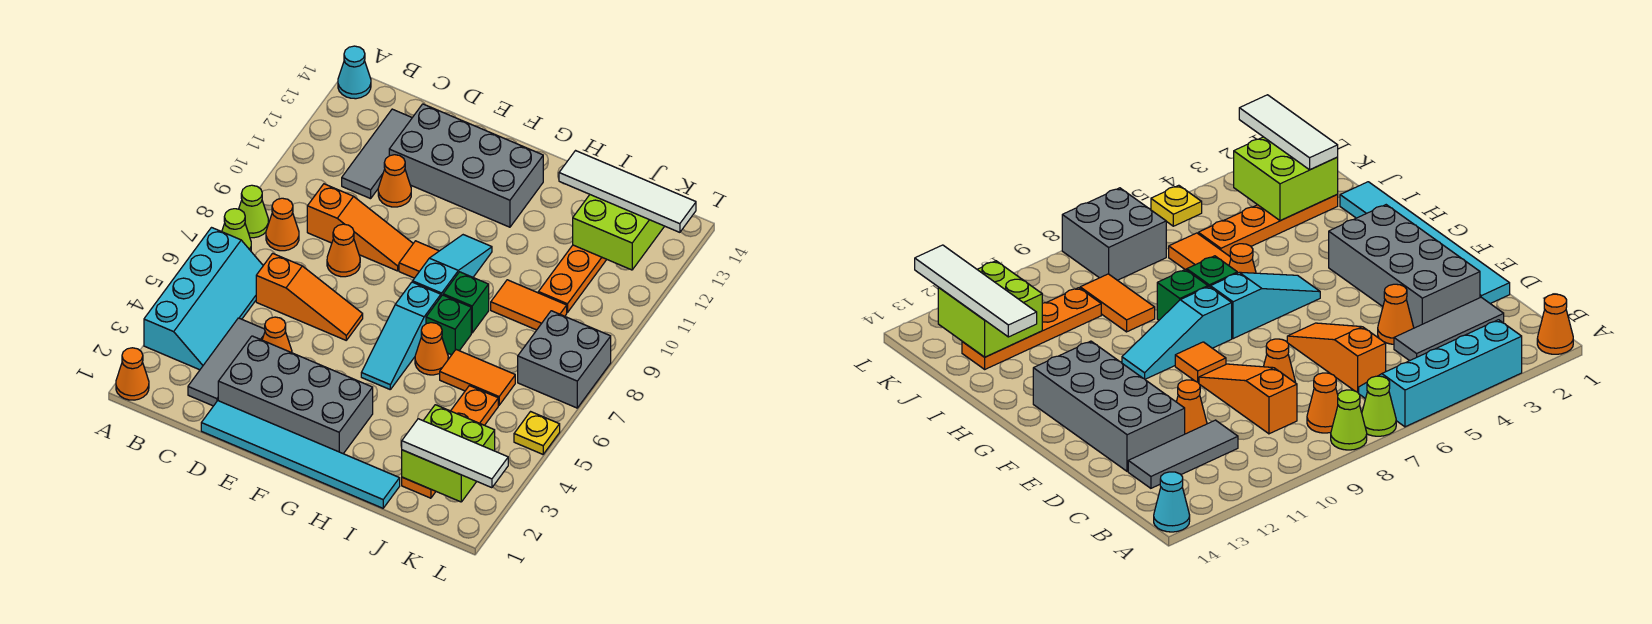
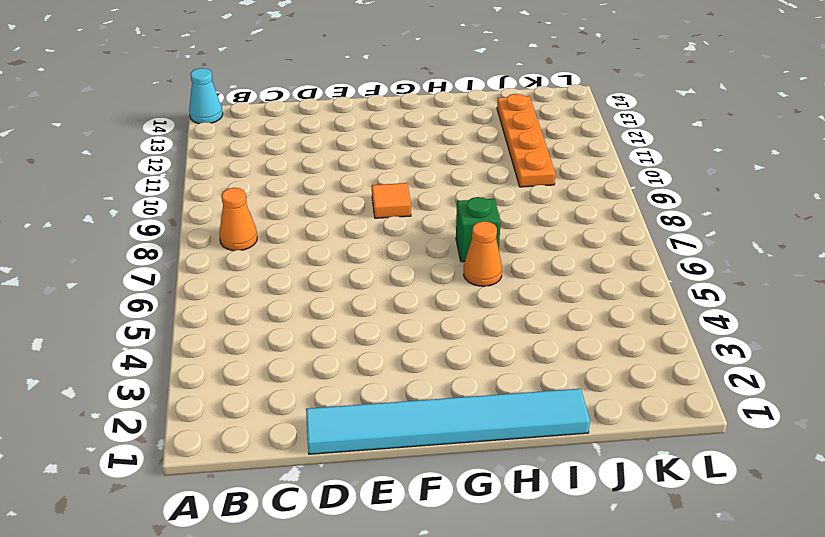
none -> orange cone A1 level 1
none -> cyan slope A3:B6 level 1 top A
none -> lime cone A7 level 1
none -> lime cone A8 level 1

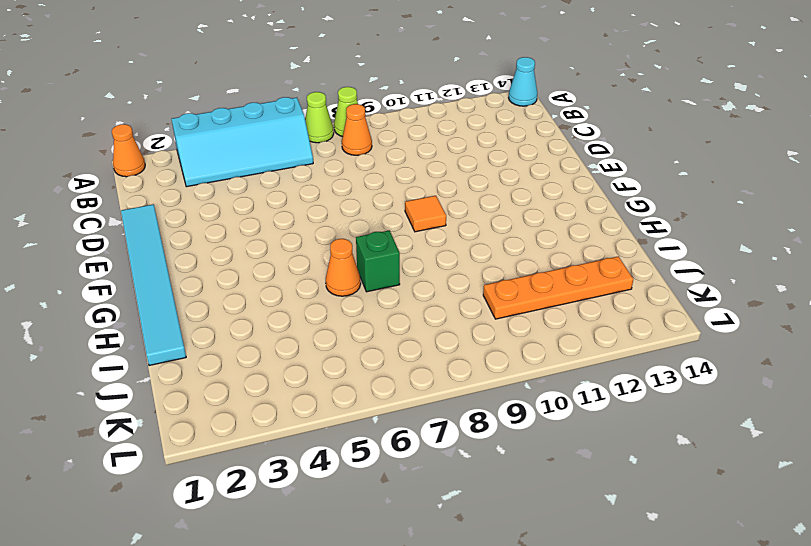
none -> grey tile C2:C4 level 1
none -> orange slope C6:E6 level 1 top C
none -> orange slope C9:E9 level 1 top C
none -> grey tile C11:C13 level 1

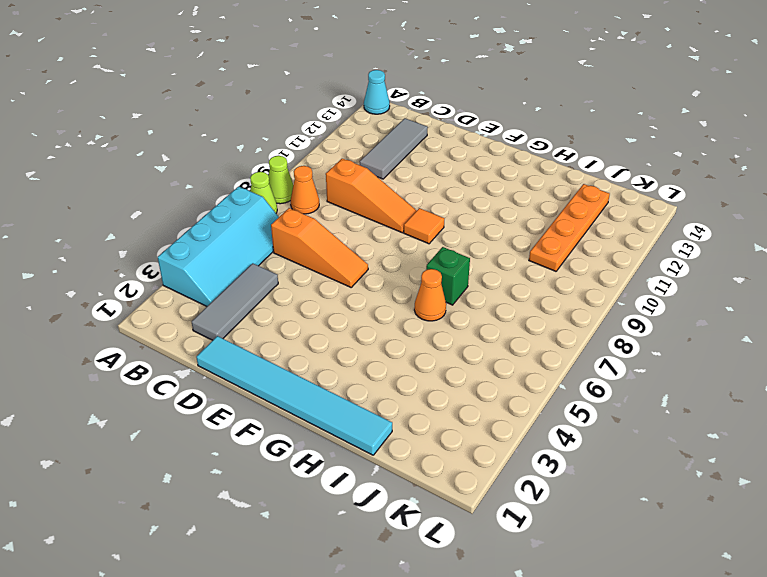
none -> orange cone A1 level 1
none -> grey brick D2:G3 level 1
none -> orange cone D4 level 1
none -> orange cone D8 level 1

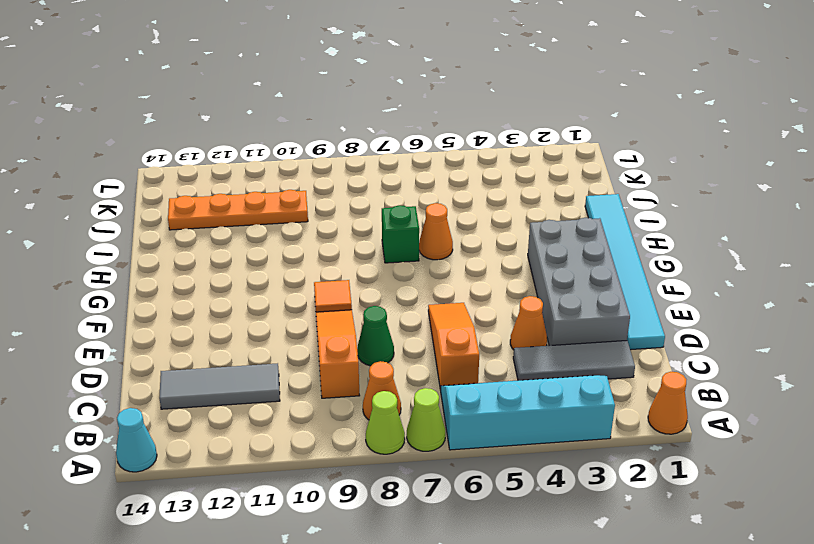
green cone D8 level 1 -> orange cone D8 level 1
none -> orange cone D11 level 1
none -> grey brick D12:G13 level 1
none -> cyan slope G5:G7 level 1 top 7
none -> cyan slope G8:G10 level 1 top 8

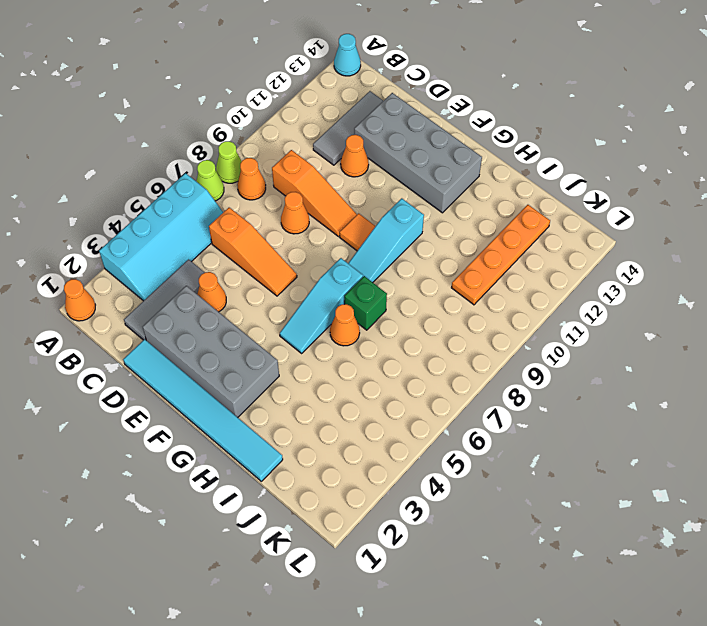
cyan slope G8:G10 level 1 top 10 -> cyan slope G8:G10 level 1 top 8
none -> green brick H8 level 1
none -> orange tile I6:J6 level 1
none -> orange tile I9:J9 level 1
none -> orange plate J2:J5 level 1

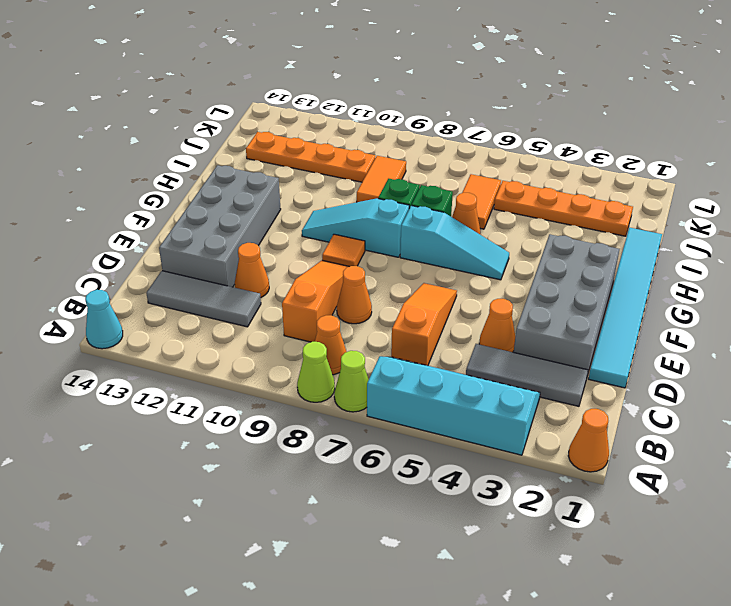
none -> grey brick K7:L8 level 1
none -> yellow plate L5 level 1
none -> lime brick J2:K3 level 2
none -> lime brick J12:K13 level 2

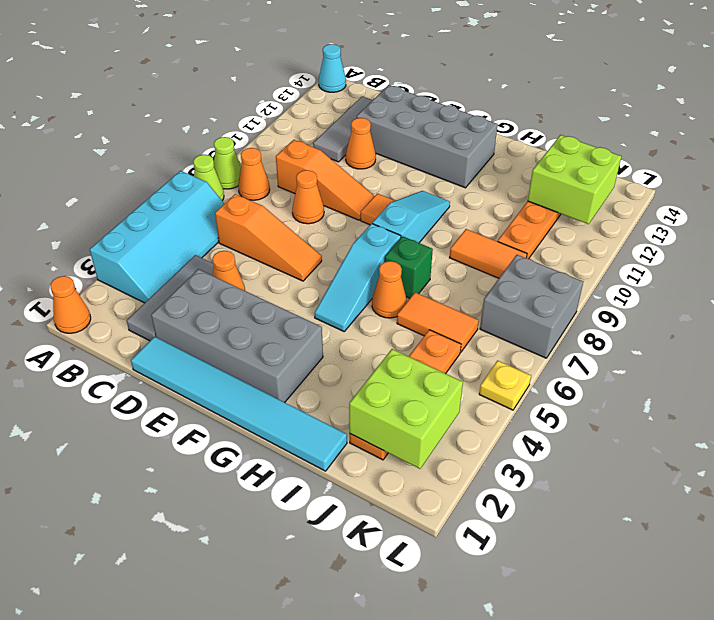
none -> green brick H8 level 1
none -> white tile I13:L13 level 3
none -> white tile J2:L2 level 3

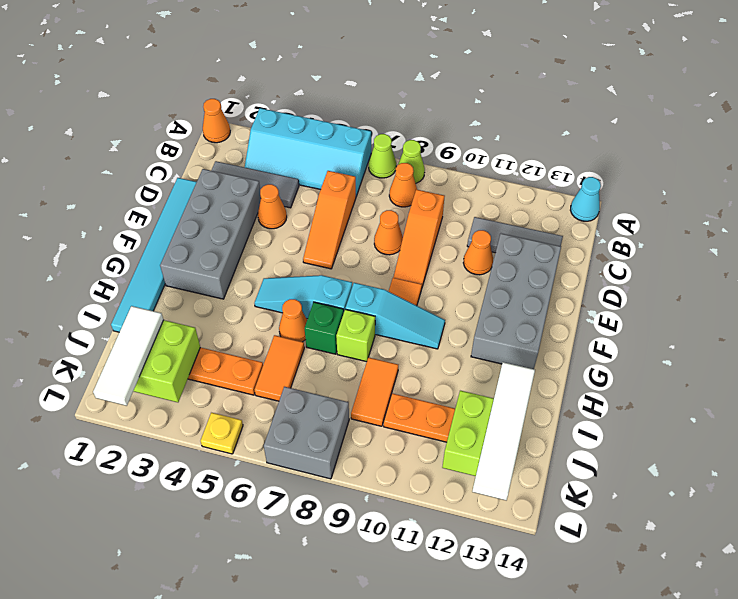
lime brick H8 level 1 -> green brick H8 level 1

